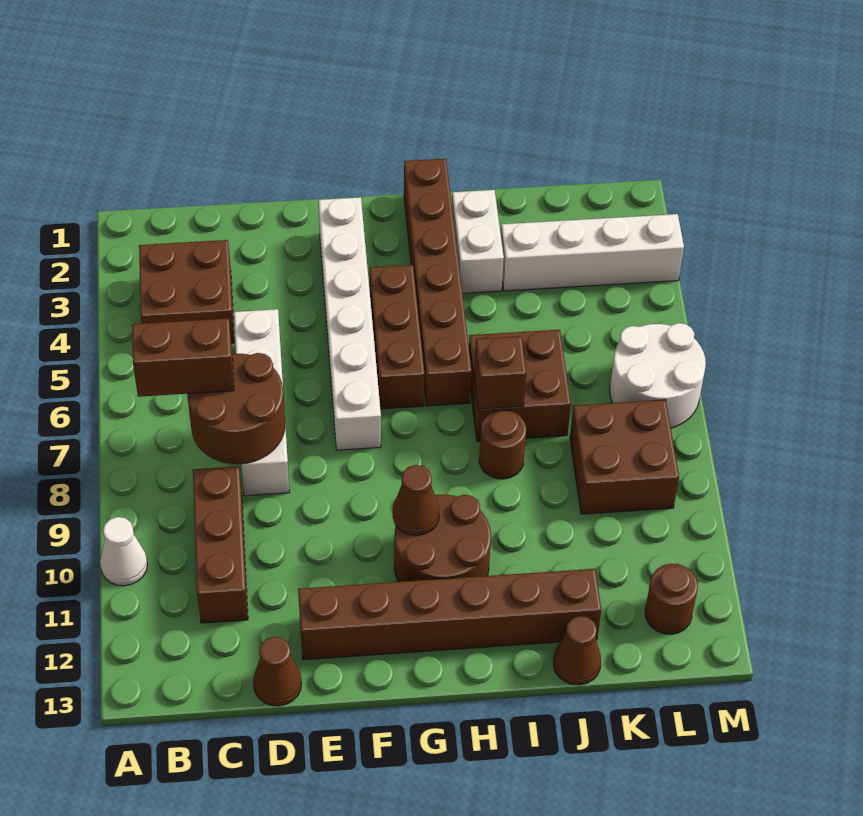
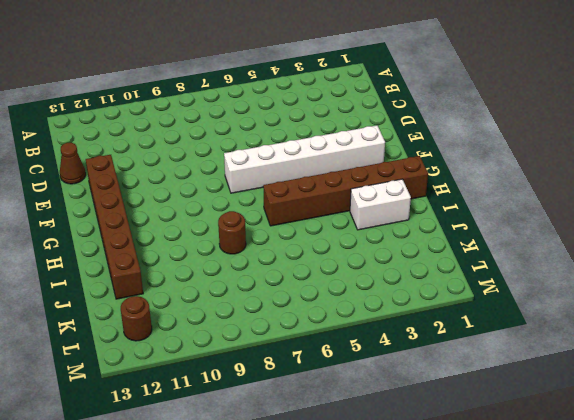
none -> white cone A10 level 1
none -> brown brick B3:C4 level 1
none -> brown brick C9:C11 level 1

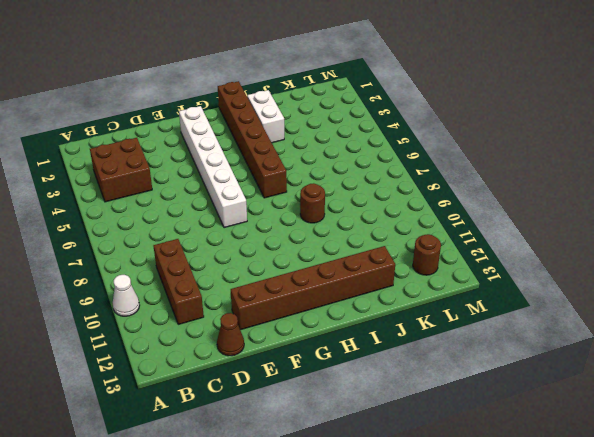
none -> white brick D5:D8 level 1
none -> brown brick G4:G6 level 1
none -> brown round brick G10:H11 level 1

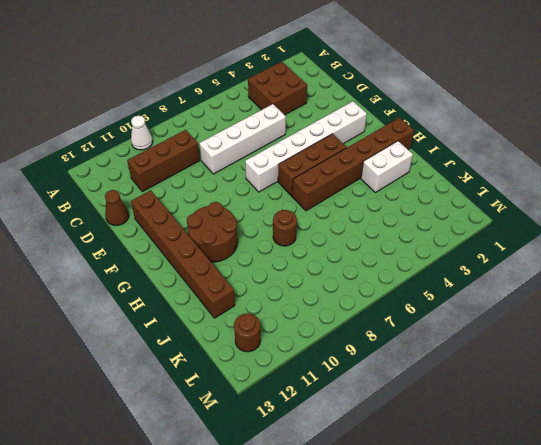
none -> brown brick I6:J7 level 1
none -> white brick J3:M3 level 1
none -> brown cone J13 level 1

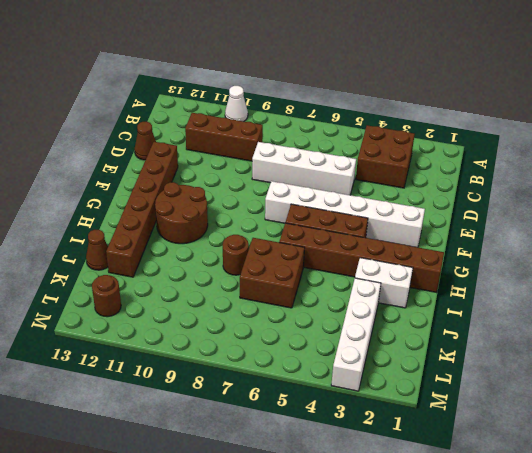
none -> brown brick K8:L9 level 1
none -> white round brick L6:M7 level 1
none -> brown round brick C7:D8 level 2

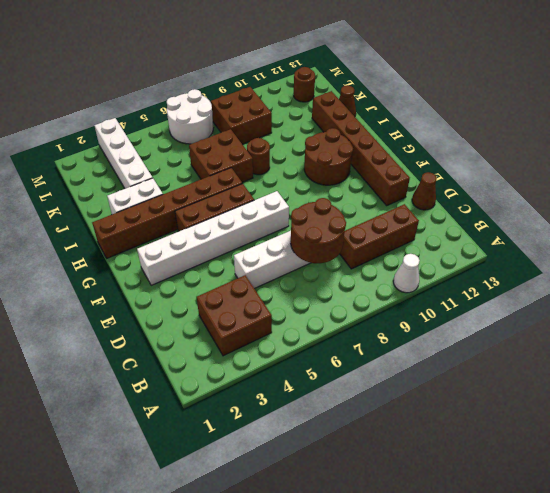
none -> brown cone G10 level 2
none -> brown brick I7 level 2
none -> brown brick B7:C7 level 3

